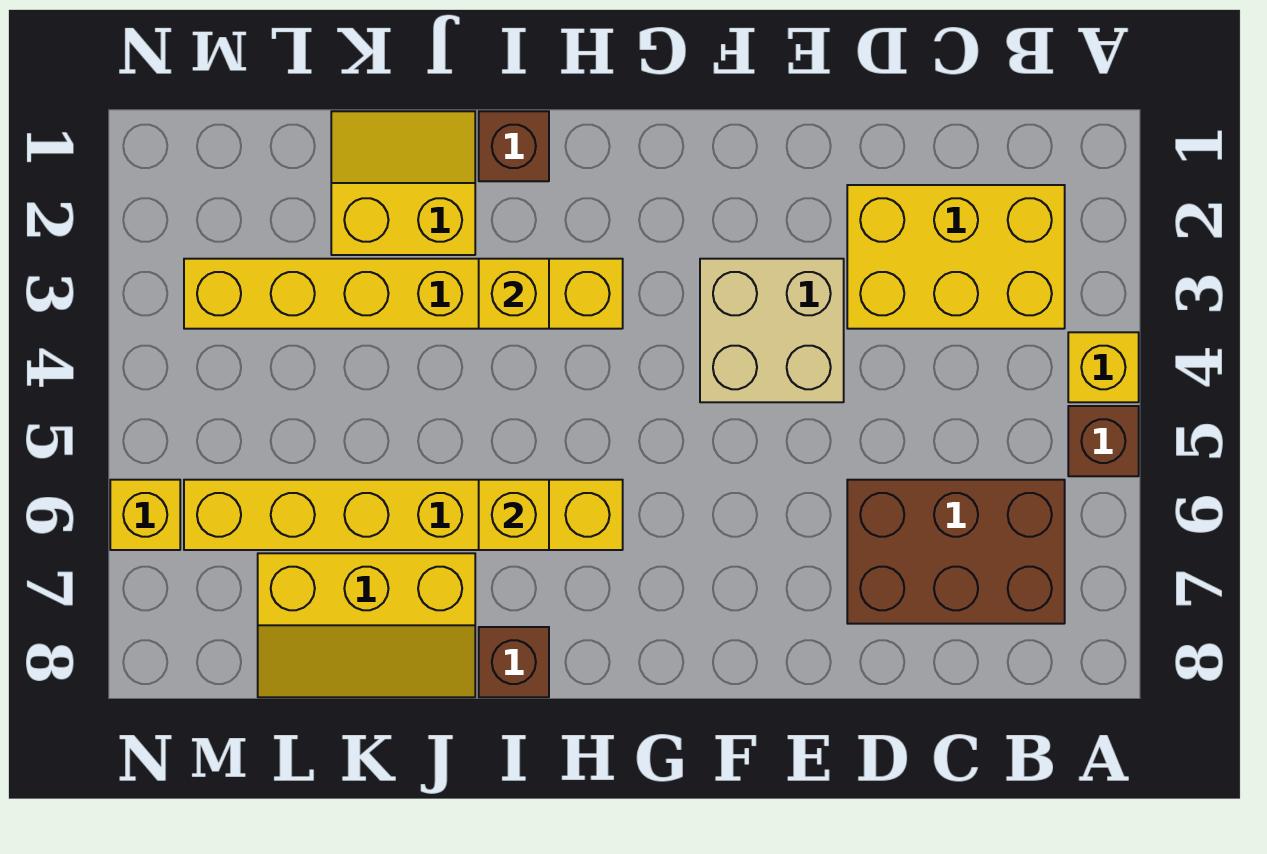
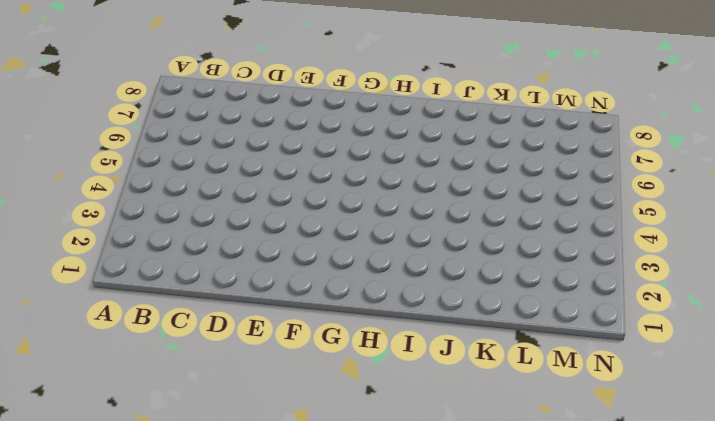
none -> yellow brick A4 level 1
none -> brown brick A5 level 1
none -> yellow brick B2:D3 level 1

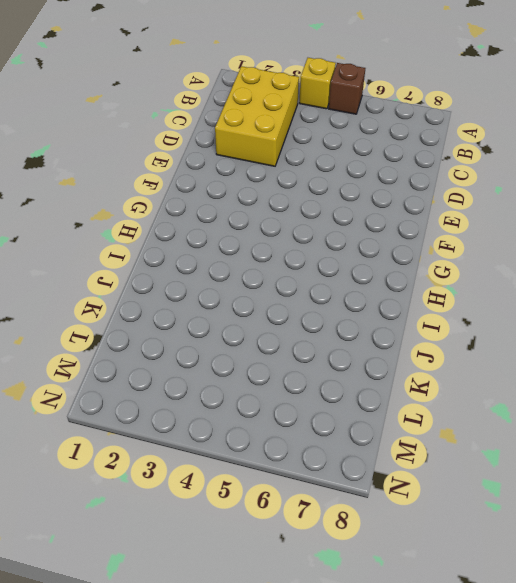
none -> brown brick B6:D7 level 1
none -> tan brick E3:F4 level 1
none -> yellow brick H3:M3 level 1

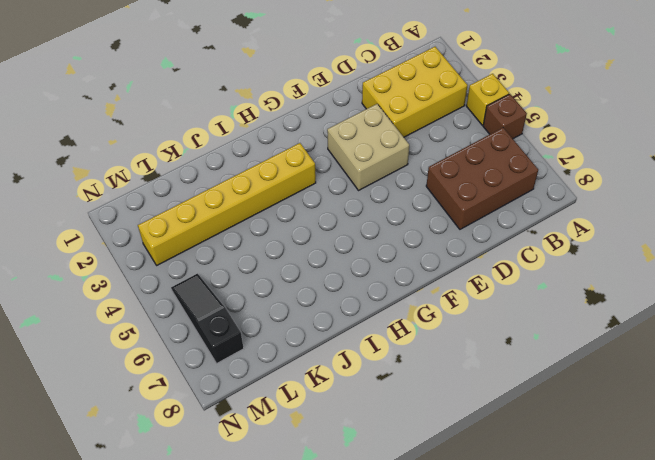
black slope M5:M7 level 1 top 7 -> yellow brick H6:M6 level 1
none -> brown brick I1 level 1
none -> brown brick I8 level 1
none -> yellow slope J1:K2 level 1 top 2

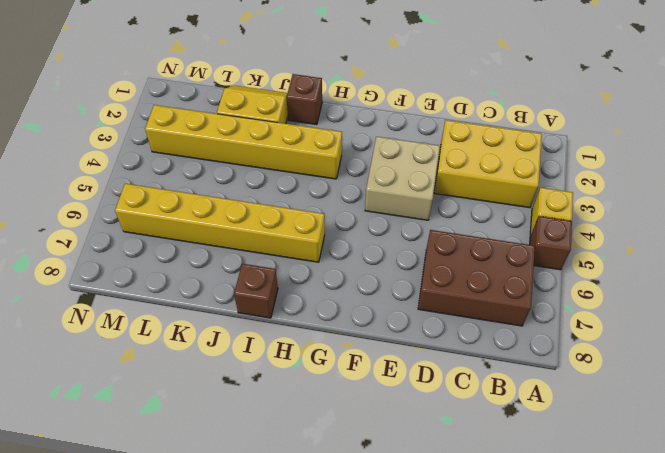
none -> yellow slope J7:L8 level 1 top 7
none -> yellow brick N6 level 1
none -> yellow brick I3 level 2

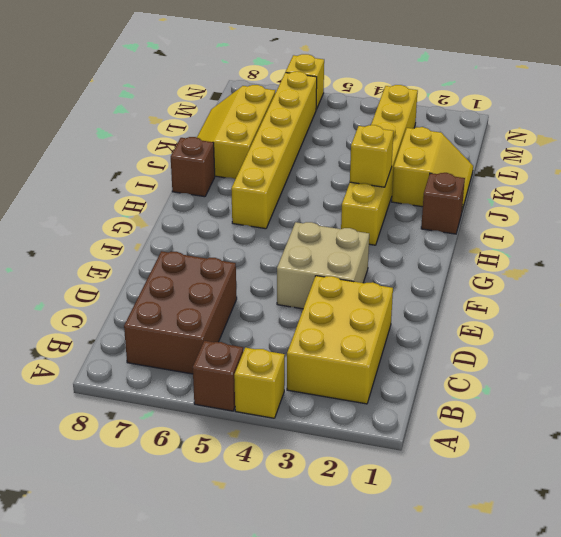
none -> yellow brick I6 level 2

